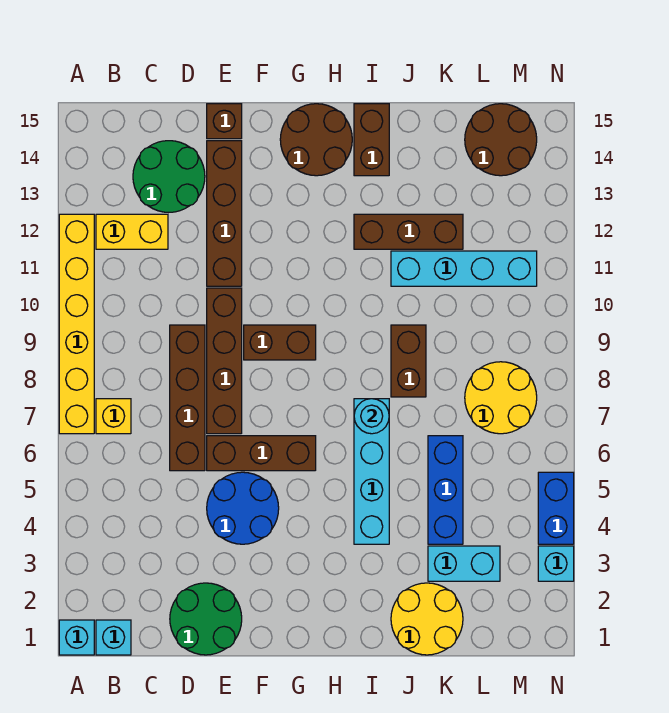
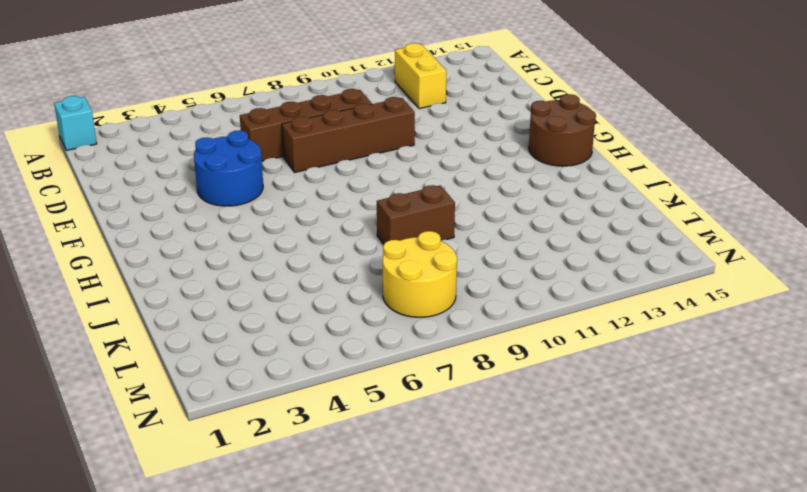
none -> yellow brick A7:A12 level 1
none -> cyan brick B1 level 1
none -> yellow brick B7 level 1

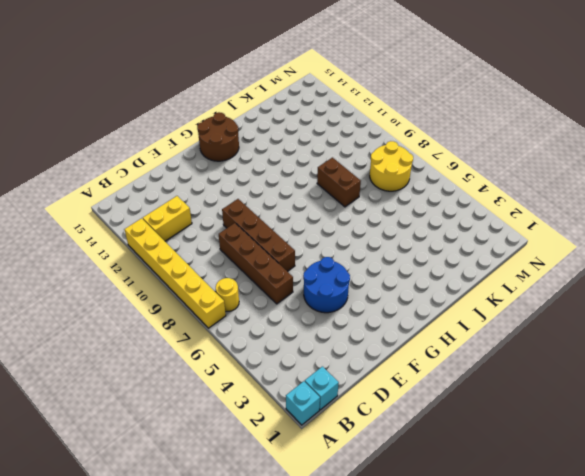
yellow round brick B7 level 1 -> yellow brick B7 level 1
none -> green round brick C13:D14 level 1
none -> green round brick D1:E2 level 1
none -> brown brick E6:G6 level 1

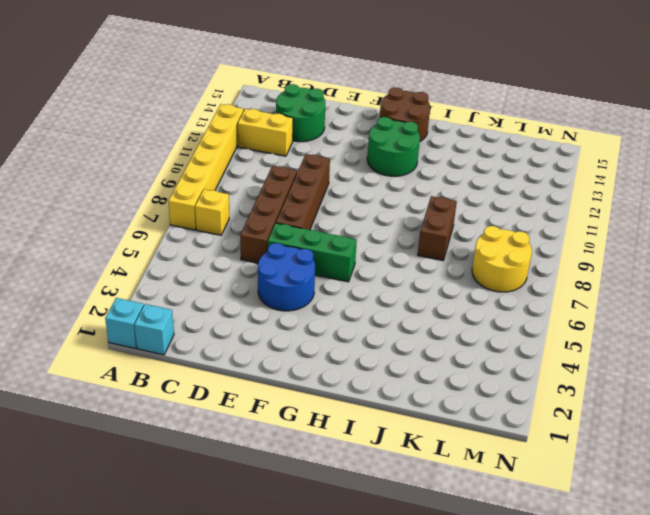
green brick E6:G6 level 1 -> brown brick E6:G6 level 1
green round brick G12:H13 level 1 -> green round brick D1:E2 level 1
none -> brown brick E11:E14 level 1
none -> brown brick E15 level 1
none -> brown brick F9:G9 level 1

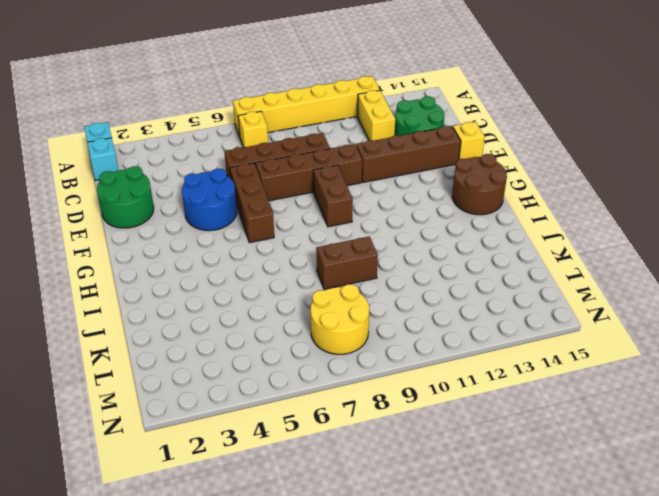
yellow brick E15 level 1 -> brown brick E15 level 1
none -> cyan brick I4:I7 level 1
none -> brown brick I12:K12 level 1
none -> brown brick I14:I15 level 1

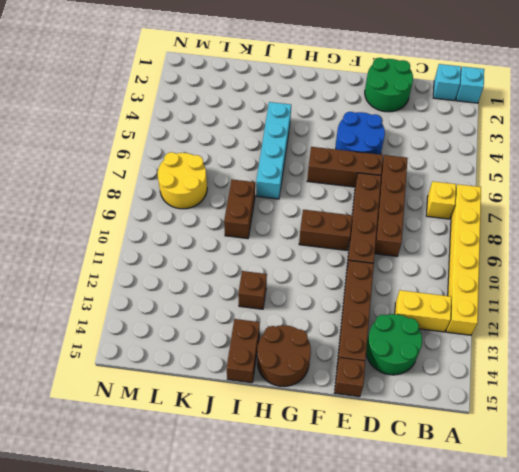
brown brick I12 level 1 -> brown brick I12:K12 level 1
none -> yellow round brick J1:K2 level 1
none -> cyan brick J11:M11 level 1
none -> cyan brick K3:L3 level 1

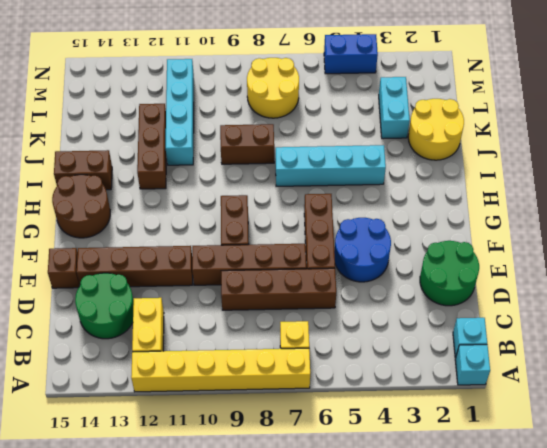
none -> blue brick K4:K6 level 1
none -> brown round brick L14:M15 level 1
none -> cyan brick N3 level 1

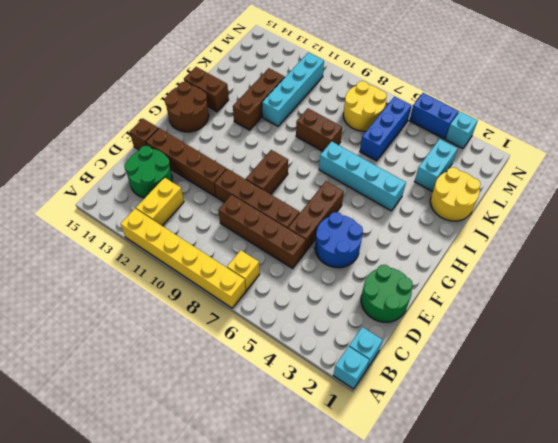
blue brick K6:M6 level 1 -> blue brick K4:K6 level 1
none -> brown round brick L14:M15 level 1
none -> cyan round brick I7 level 2

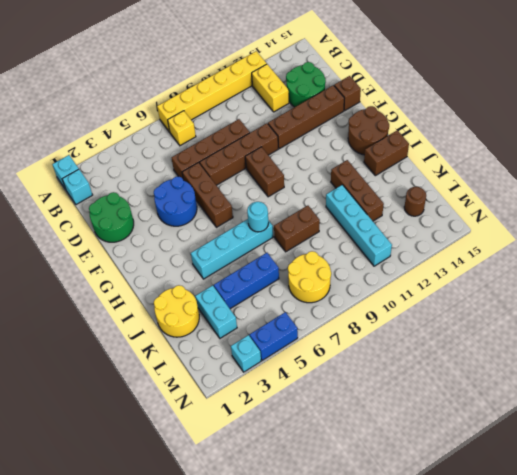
brown round brick L14 level 1 -> brown round brick L14:M15 level 1

